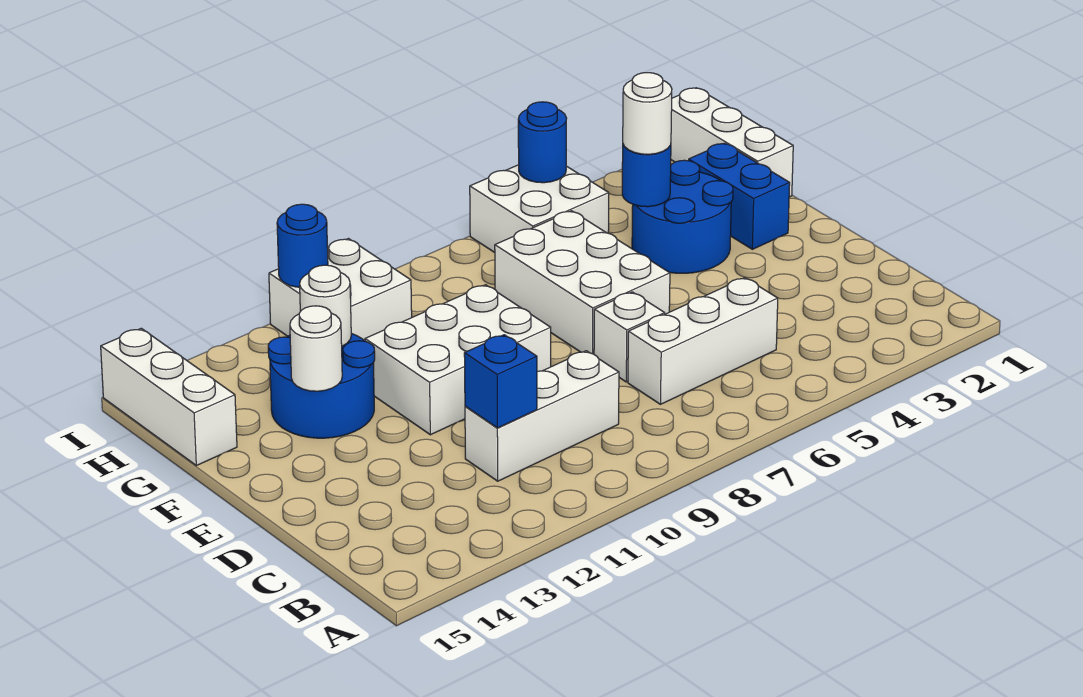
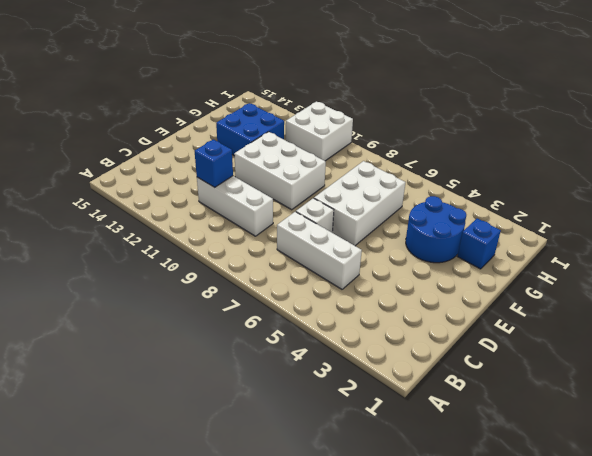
blue brick F12:G13 level 1 -> blue round brick F12:G13 level 1
blue brick G2 level 1 -> blue brick F2:G2 level 1
none -> white brick G1:I1 level 1
none -> white brick G15:I15 level 1
none -> white brick H5:I6 level 1

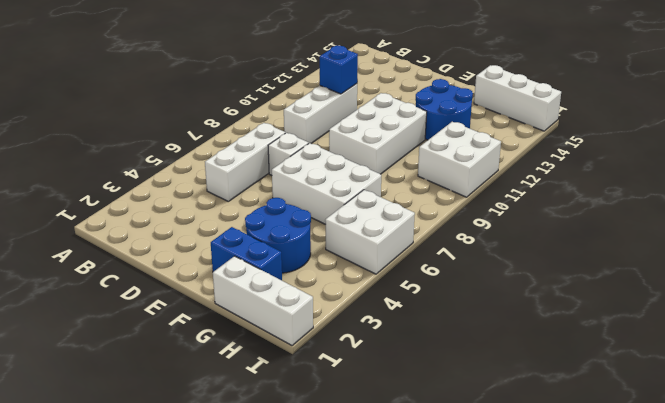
none -> white round brick F13 level 2
none -> blue round brick G4 level 2
none -> white round brick G12 level 2

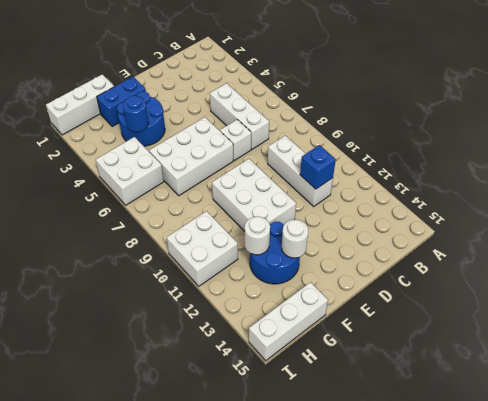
none -> blue round brick I5 level 2
none -> blue round brick I11 level 2
none -> white round brick G4 level 3

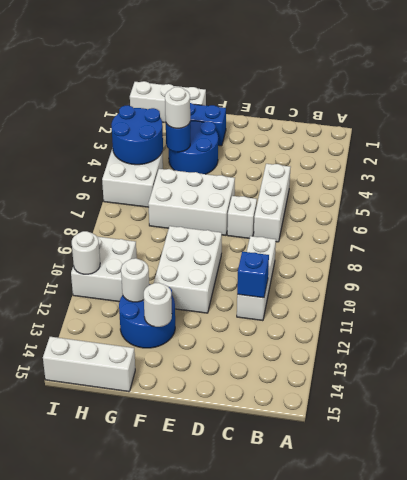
blue round brick H4:I5 level 2 -> blue round brick I5 level 2
white round brick I11 level 2 -> blue round brick I11 level 2

